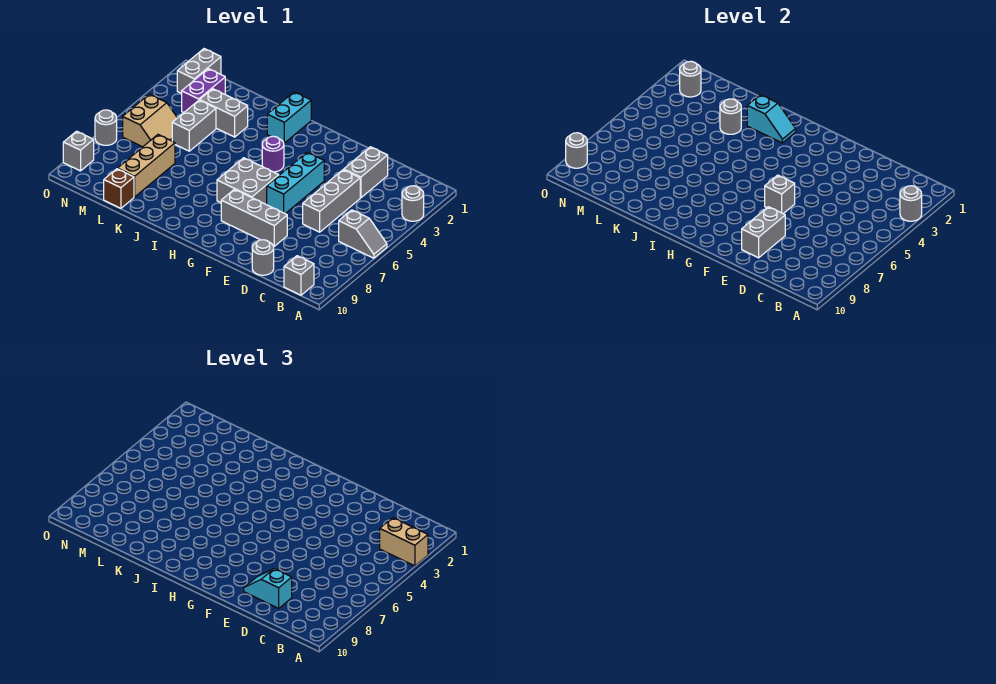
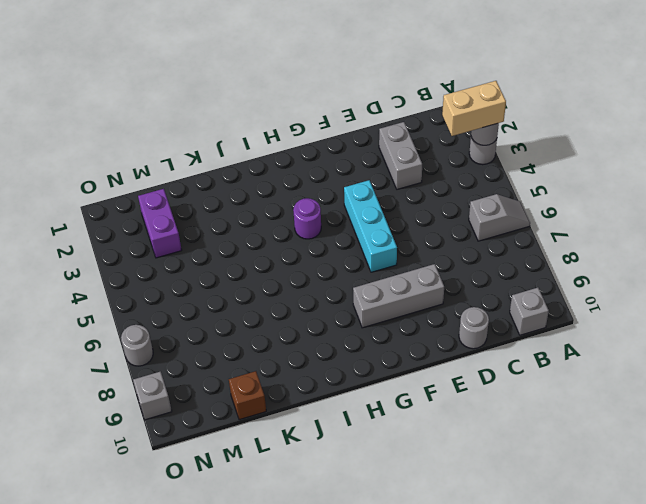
none -> grey brick D4:D6 level 1
none -> grey brick G6:H7 level 1
none -> cyan brick I1:I2 level 1

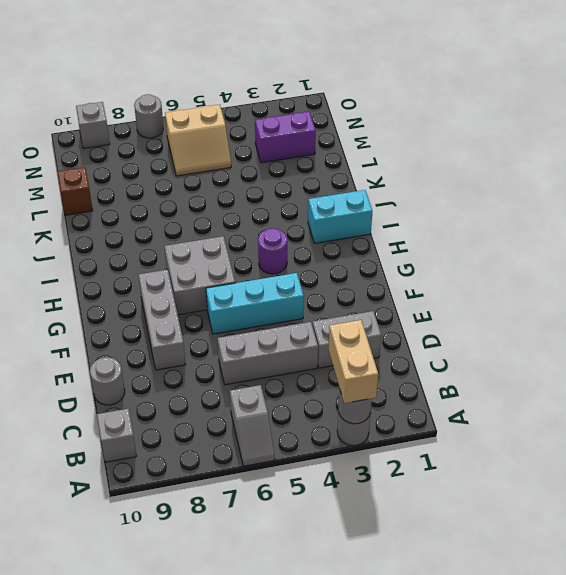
none -> grey brick K3:L3 level 1
none -> grey brick L4:L5 level 1
none -> tan brick L7:L9 level 1

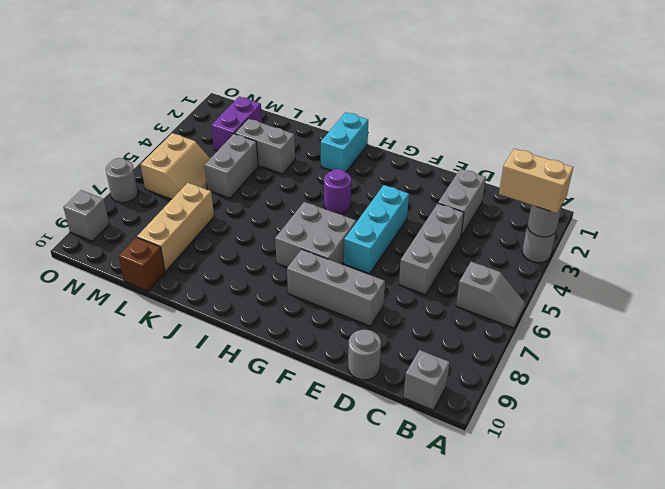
none -> grey brick N1:N2 level 1
none -> grey brick E8:E9 level 2
none -> grey brick F6 level 2

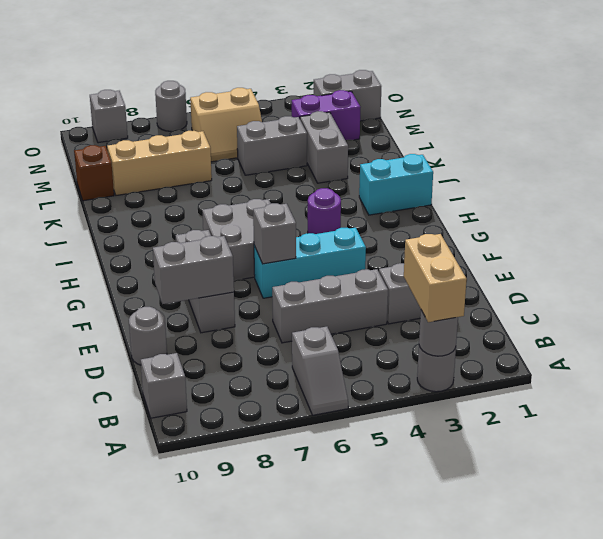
none -> cyan slope I2:J2 level 2 top J
none -> grey round brick K3 level 2
none -> grey round brick N2 level 2

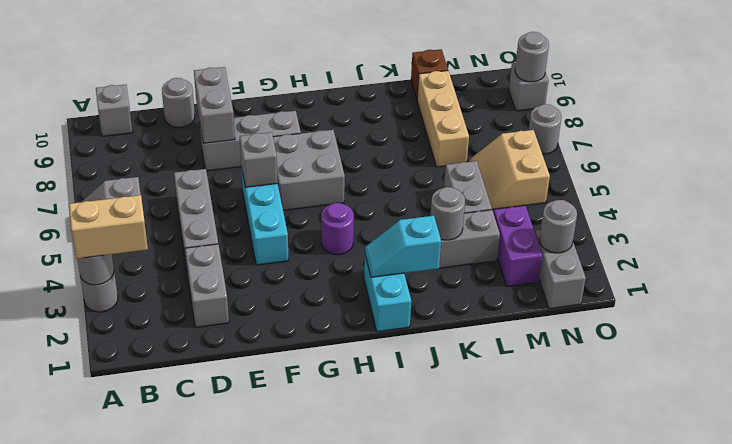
none -> cyan slope D9:E9 level 3 top D

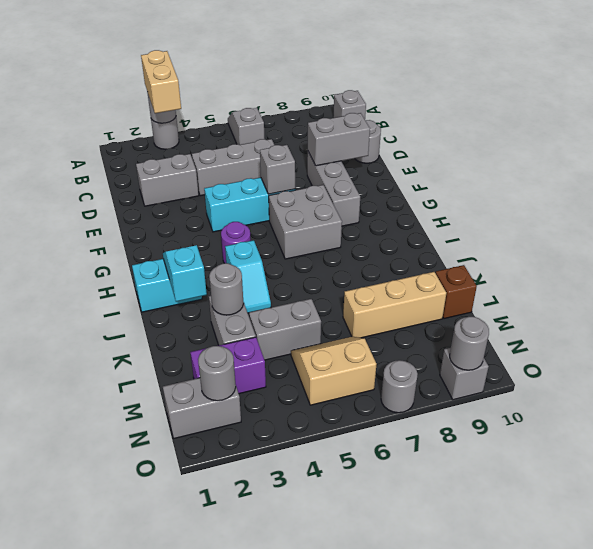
cyan slope I4:J4 level 1 top I -> cyan slope D9:E9 level 3 top D

